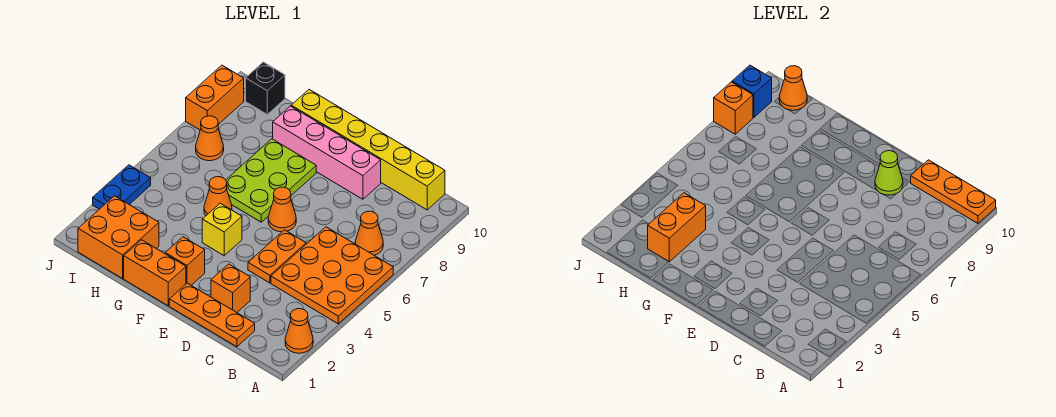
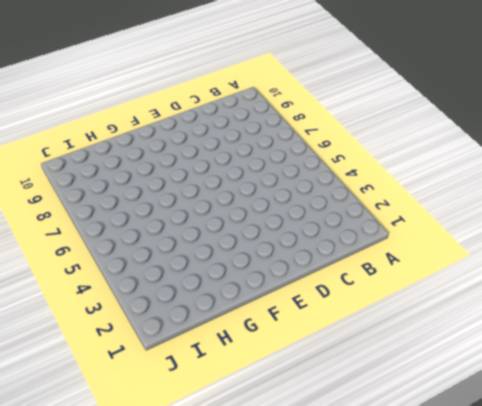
none -> orange cone A2 level 1
none -> orange plate A4:C6 level 1
none -> orange cone B7 level 1

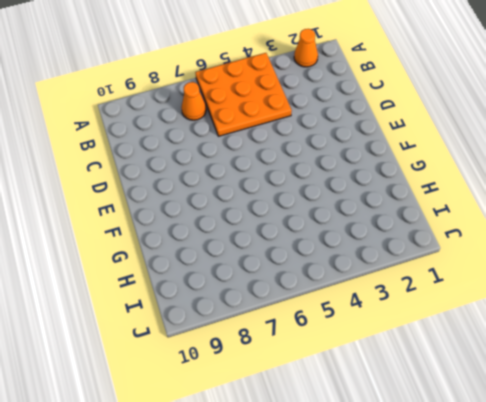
none -> yellow brick B10:G10 level 1
none -> orange plate C1:E1 level 1
none -> orange brick D2 level 1

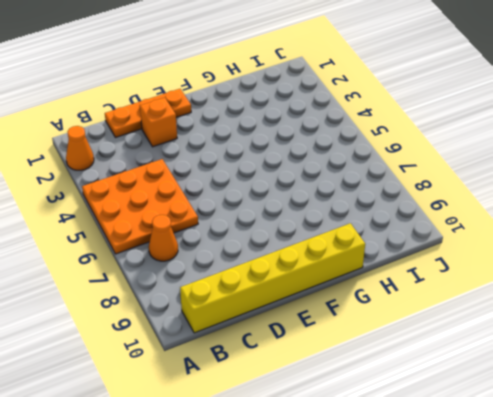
none -> orange plate D4:D5 level 1
none -> pink brick D9:G9 level 1
none -> orange cone E6 level 1

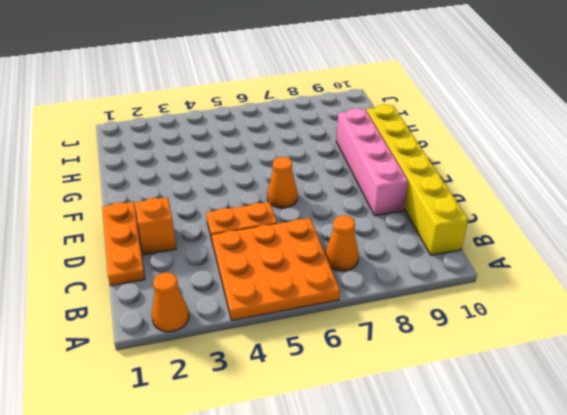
none -> orange brick F1:G1 level 1
none -> orange brick F2 level 1
none -> yellow brick F4 level 1

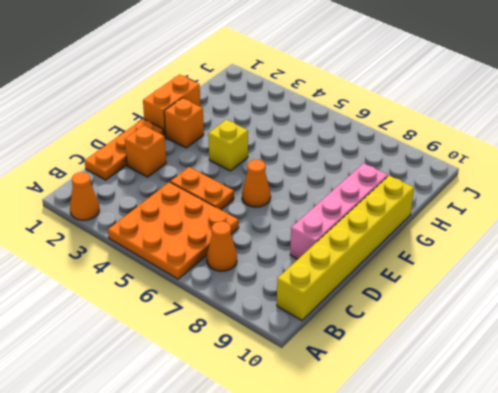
none -> lime plate F6:G8 level 1
none -> orange cone G5 level 1
none -> orange brick H1:I2 level 1

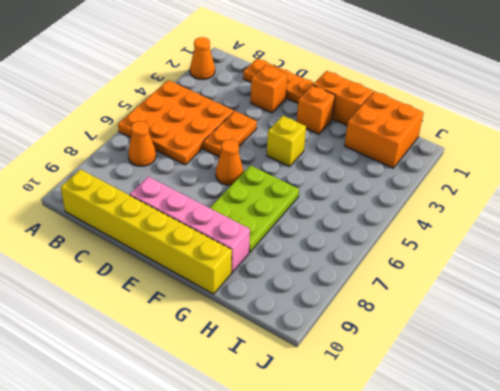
none -> orange cone G5 level 1
none -> orange cone I7 level 1
none -> black brick I10 level 1

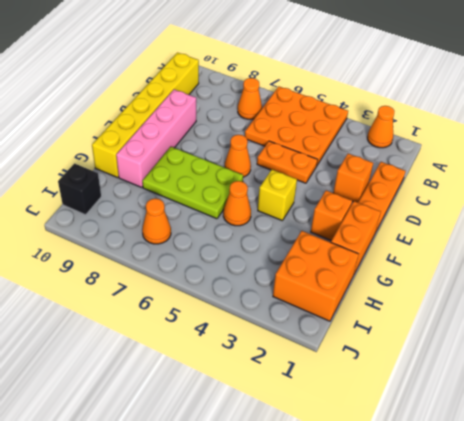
none -> blue plate J3:J4 level 1
none -> orange brick J8:J9 level 1
none -> orange plate A10:C10 level 2

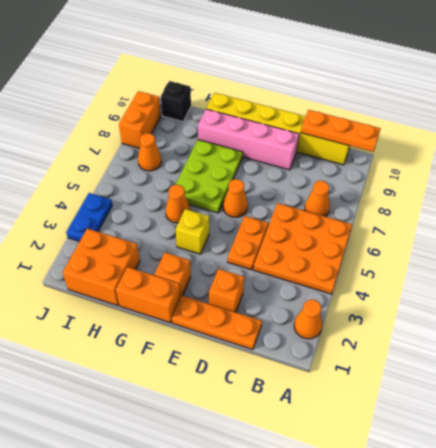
none -> lime cone D9 level 2
none -> orange brick H2:H3 level 2
none -> orange cone I10 level 2

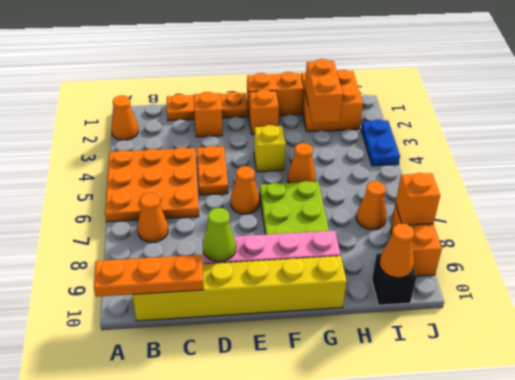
none -> blue brick J9 level 2

